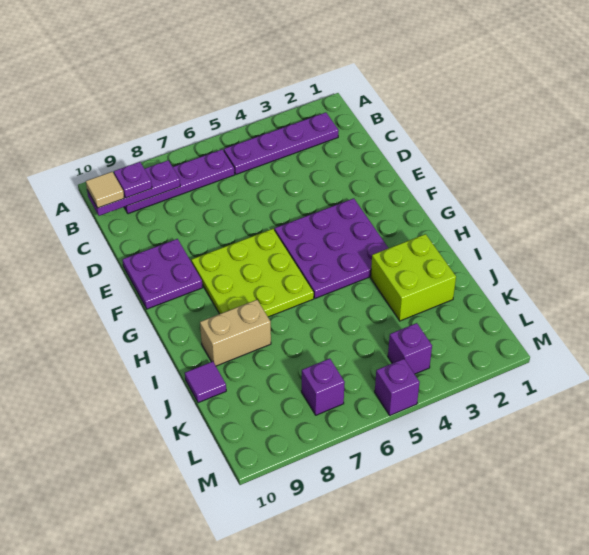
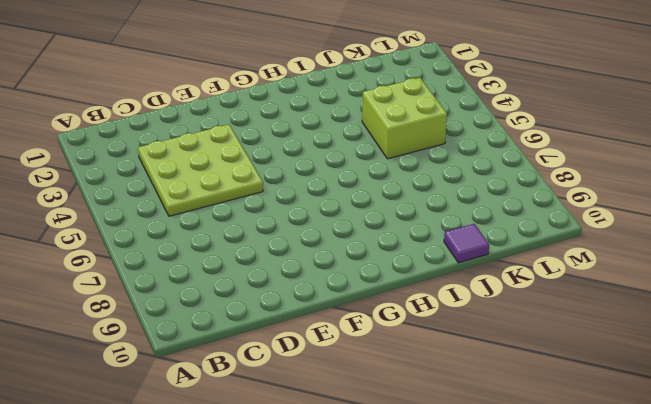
lime plate C3:E5 level 1 -> lime plate F6:H8 level 1
lime brick J4:K5 level 1 -> lime brick I2:J3 level 1
none -> purple plate B2:B5 level 1
none -> purple plate B6:B9 level 1
none -> purple plate E9:F10 level 1

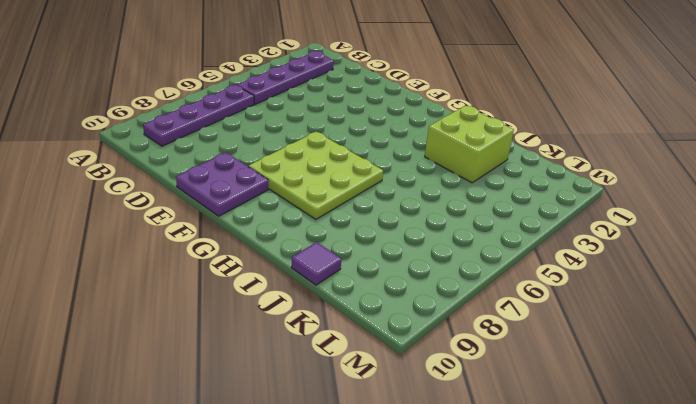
none -> purple plate F3:H5 level 1
none -> tan brick I8:I9 level 1
none -> purple brick L4 level 1

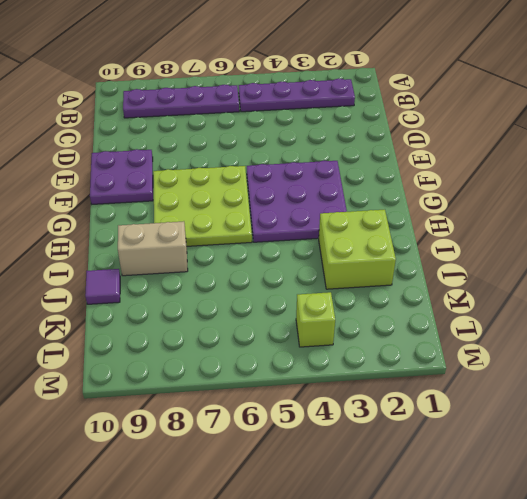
lime brick L4 level 1 -> purple brick L4 level 1
none -> purple brick L7 level 1
none -> purple brick M5 level 1
none -> purple plate B8:B10 level 2

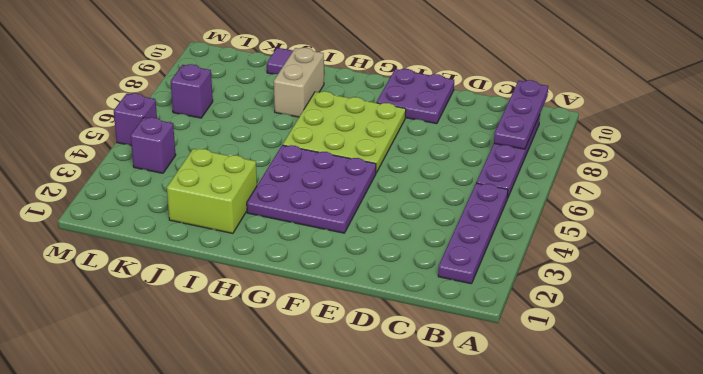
none -> purple plate B9 level 3
none -> tan tile B10 level 3

